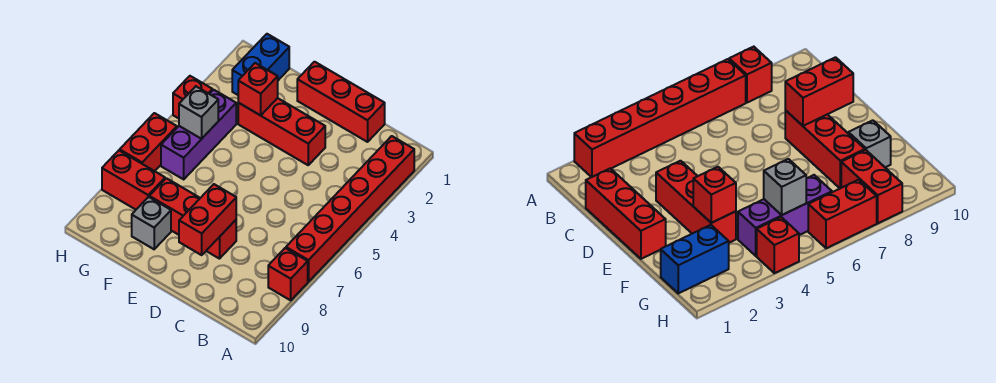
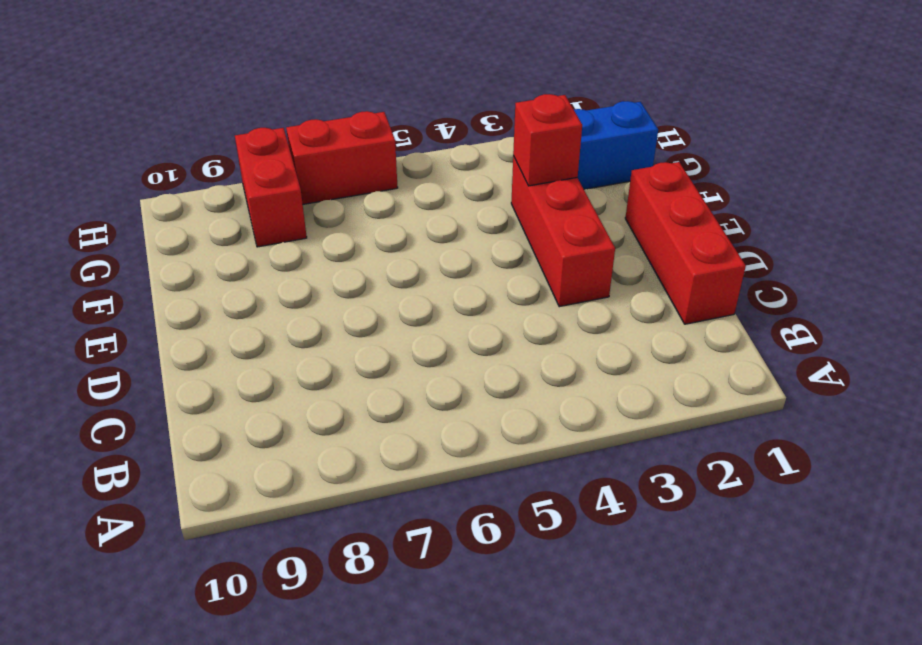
none -> red brick A2:A7 level 1
none -> red brick A8 level 1
none -> red brick D8:F8 level 1

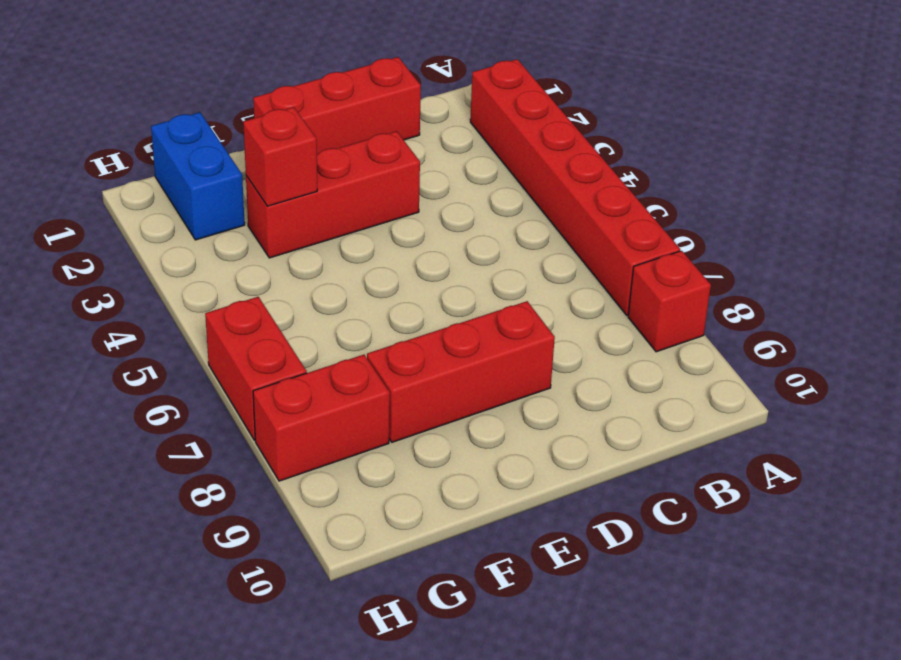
none -> grey brick F9 level 1
none -> purple brick G4:G6 level 1
none -> red brick H4 level 1

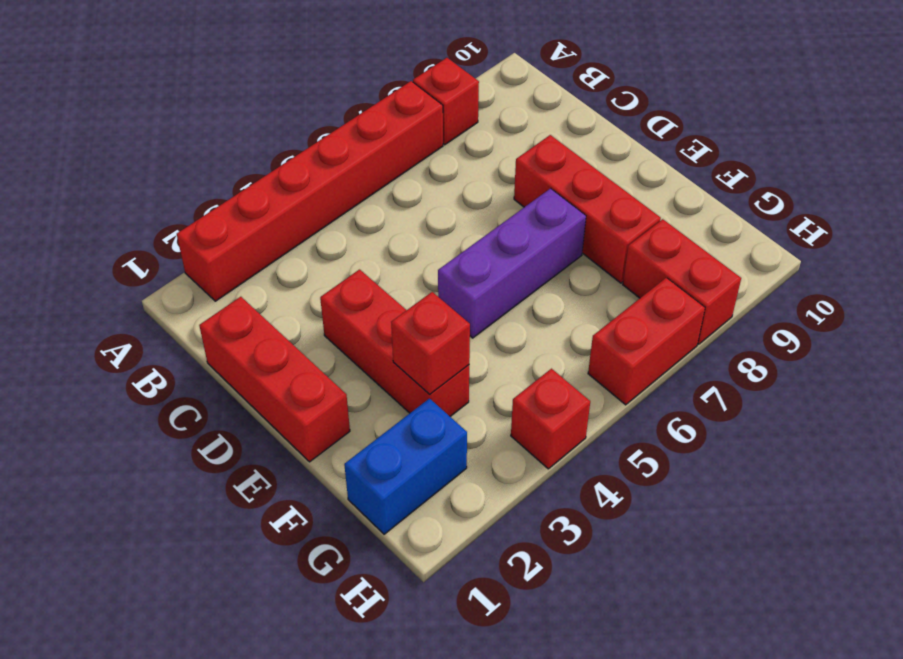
purple brick E5:E7 level 1 -> purple brick G4:G6 level 1
none -> grey brick F9 level 1
none -> red brick D8:D9 level 2
none -> grey brick G5 level 2

